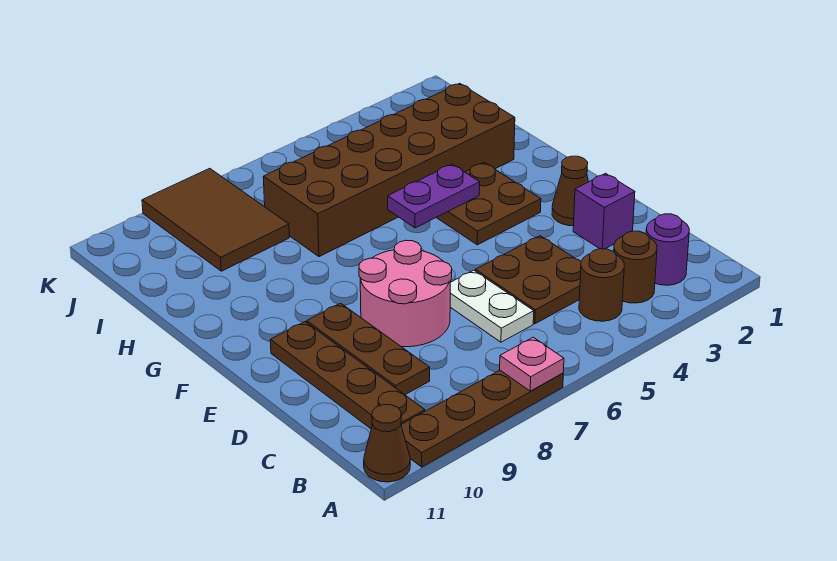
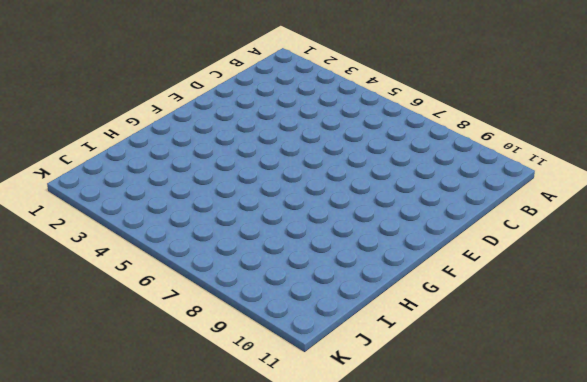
none -> brown plate A7:A10 level 1
none -> brown cone A11 level 1
none -> purple round brick B2 level 1

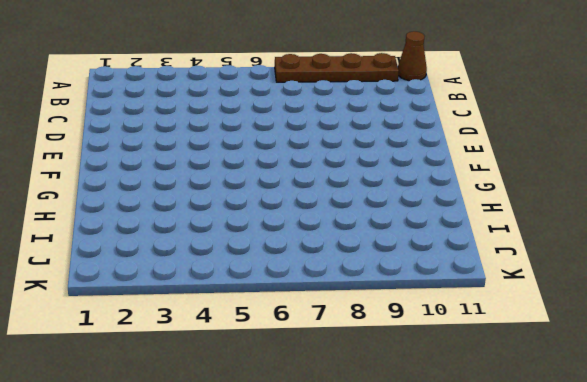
none -> purple round brick B2 level 1
none -> brown round brick B3 level 1
none -> brown round brick B4 level 1

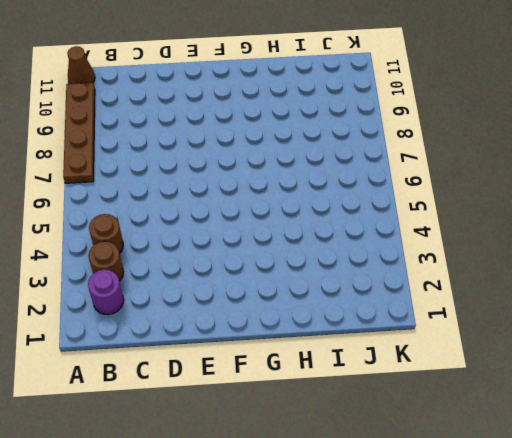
none -> brown plate B10:E10 level 1
none -> brown plate C4:D5 level 1
none -> white plate C6:D6 level 1

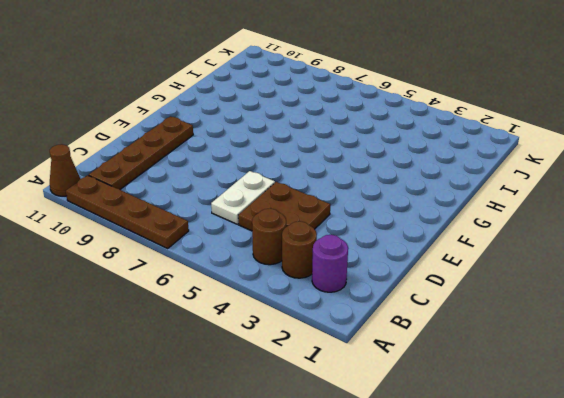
none -> brown plate C9:E9 level 1
none -> purple brick D2 level 1
none -> pink round brick D7:E8 level 1

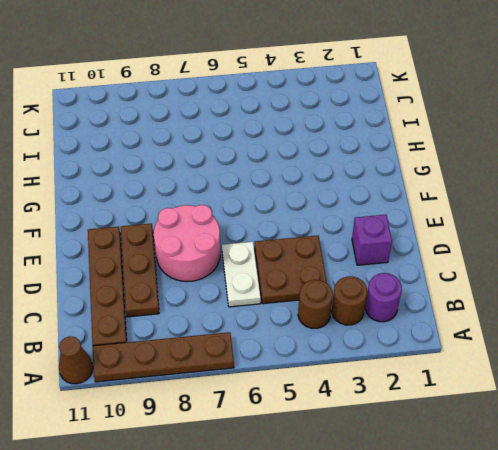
none -> brown cone E2 level 1
none -> brown plate F3:G4 level 1
none -> brown brick H2:I7 level 1

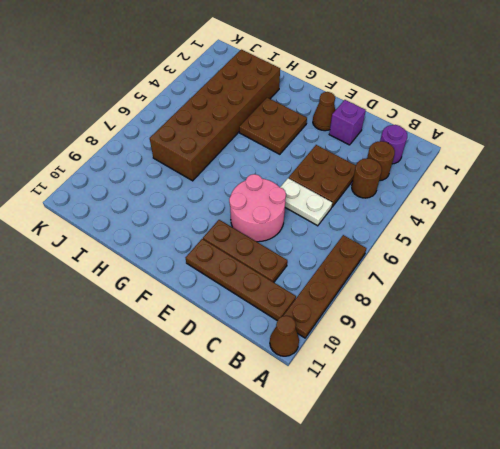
none -> brown tile I8:K9 level 1
none -> pink plate A7 level 2
none -> purple plate G4:G5 level 2

